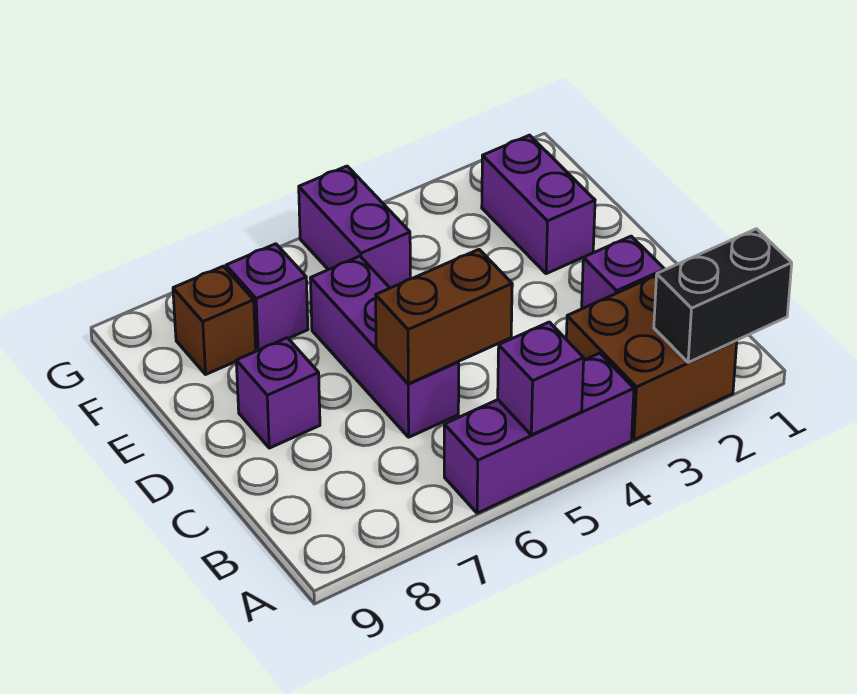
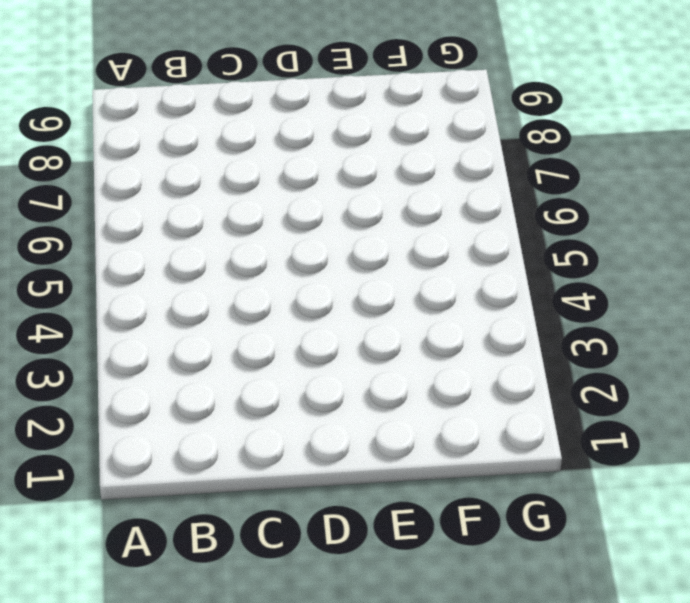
none -> brown brick A2:B3 level 1
none -> purple brick A4:A6 level 1
none -> purple brick C2 level 1

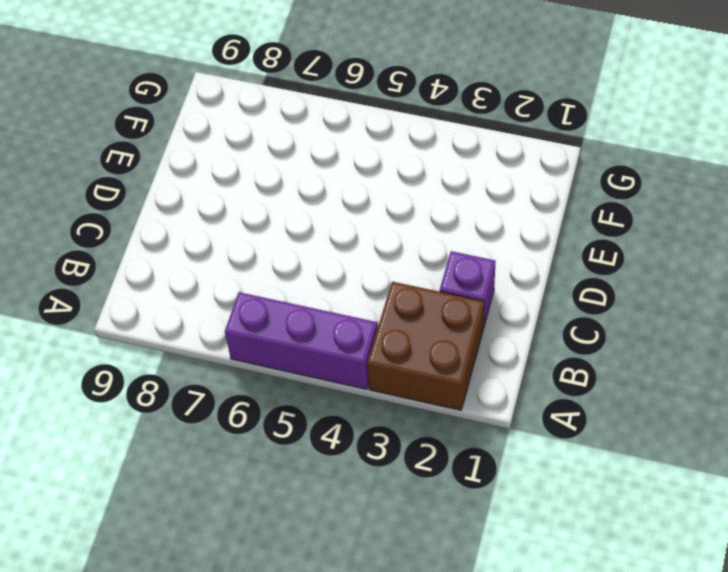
none -> purple brick C6:E6 level 1
none -> purple brick D8 level 1
none -> purple brick E2:F2 level 1

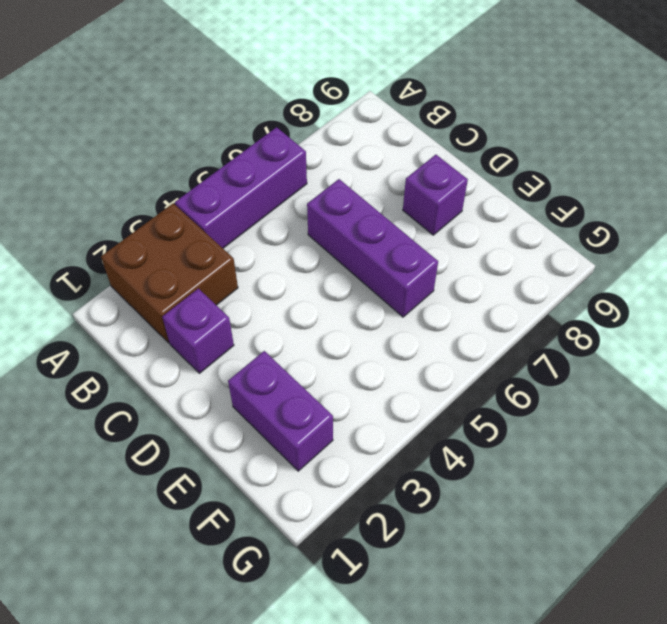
none -> purple brick F5:G5 level 1
none -> purple brick F7 level 1
none -> brown brick F8 level 1

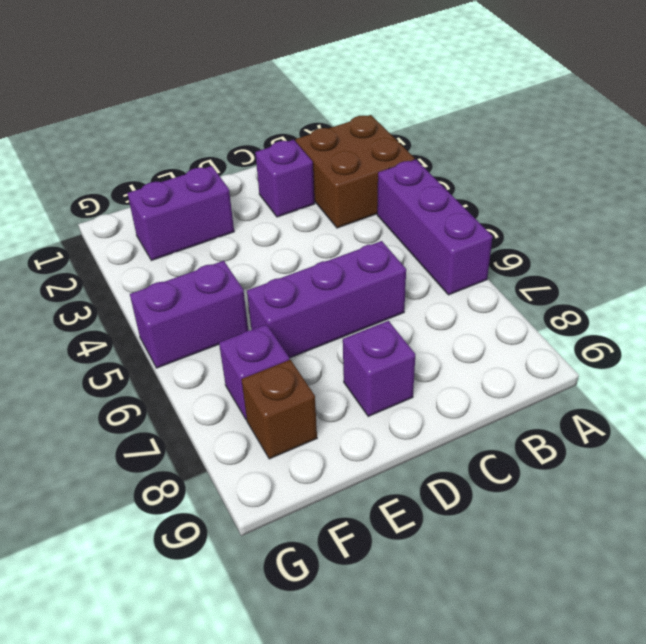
none -> black brick A1:A2 level 2
none -> purple brick A5 level 2
none -> brown brick C5:C6 level 2

